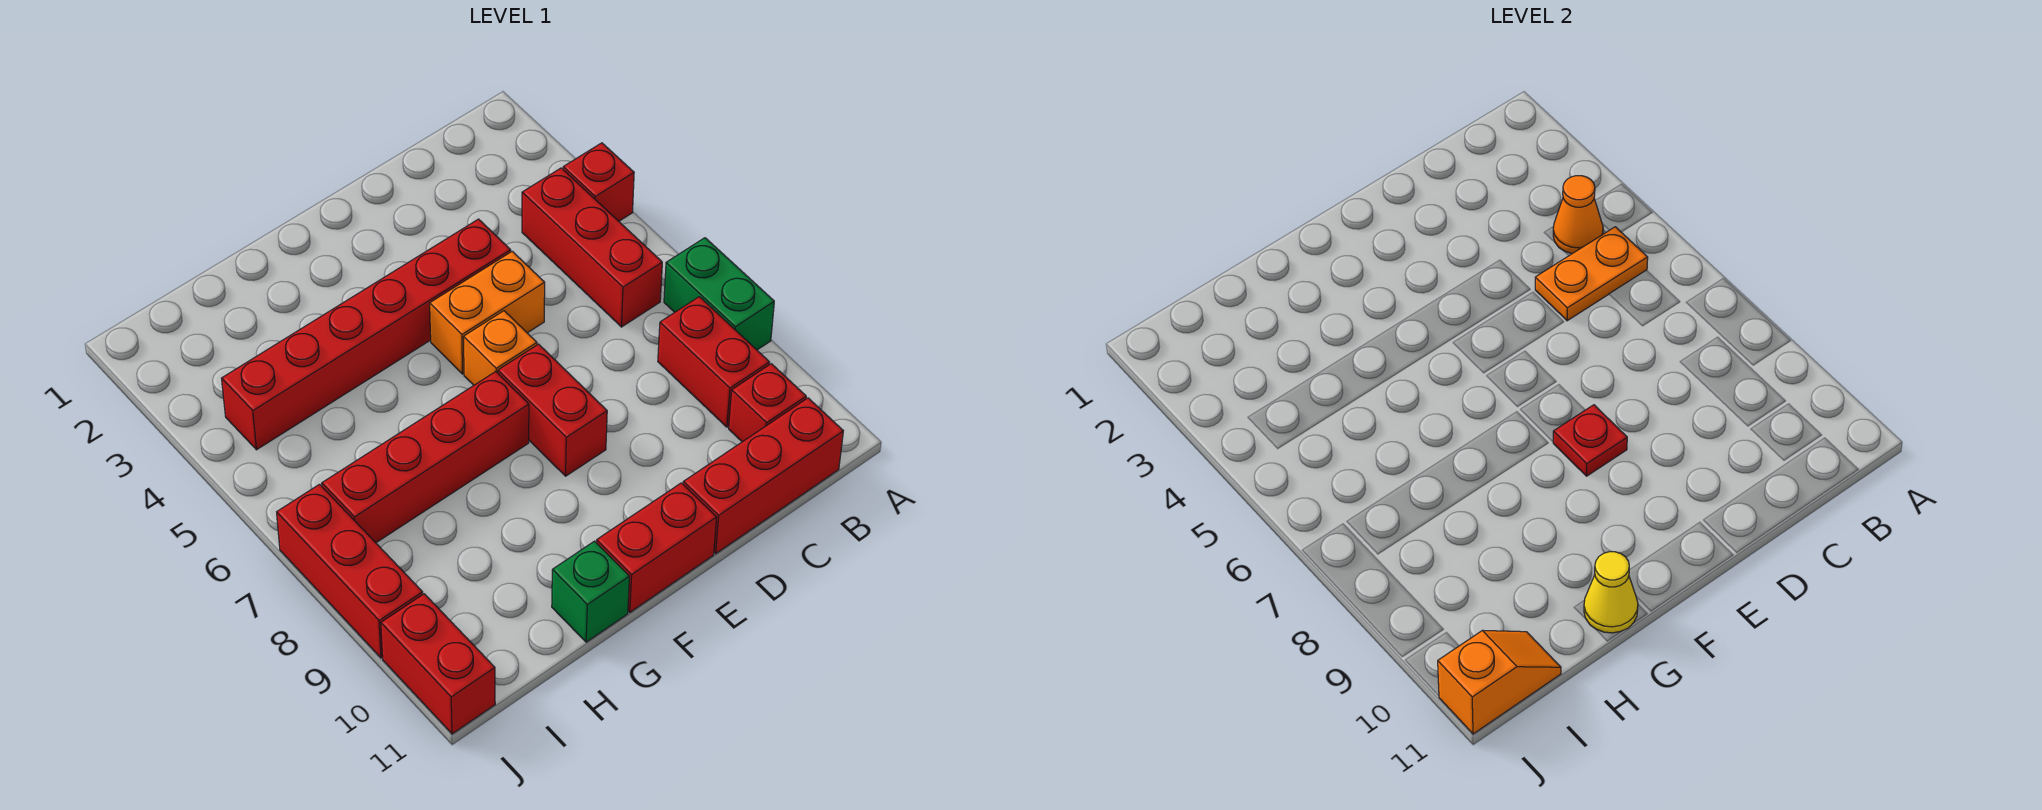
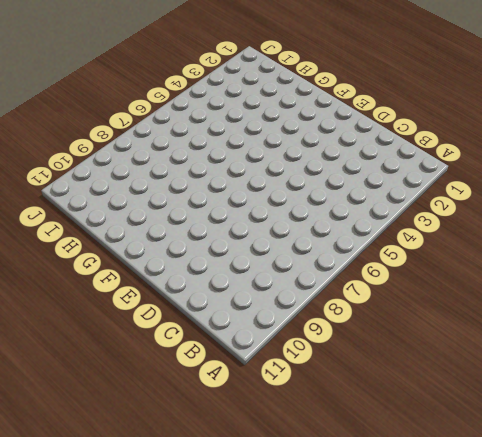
none -> red brick A4 level 1
none -> green brick A7:A8 level 1
none -> red brick B4:B6 level 1

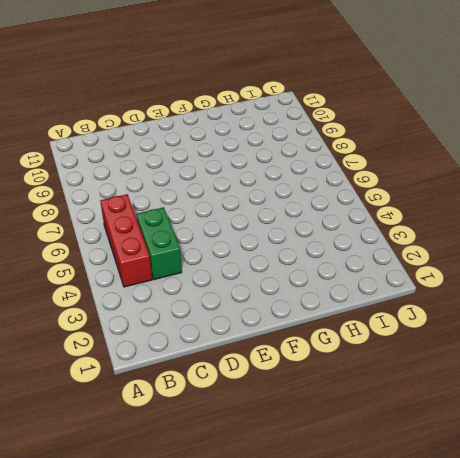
green brick C4:C5 level 1 -> green brick A7:A8 level 1
none -> red brick A4 level 1
none -> red brick B8:B9 level 1
none -> red brick B10 level 1

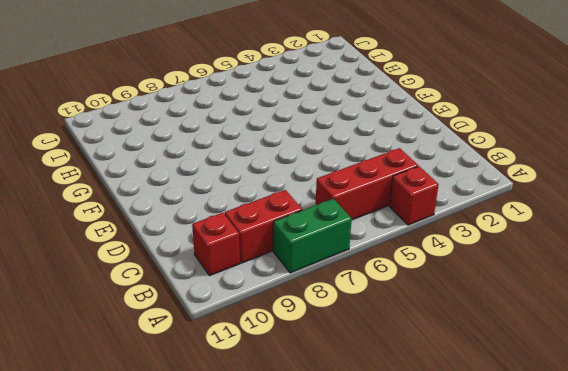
none -> red brick B11:D11 level 1
none -> red brick D4:I4 level 1
none -> orange brick D5:E5 level 1

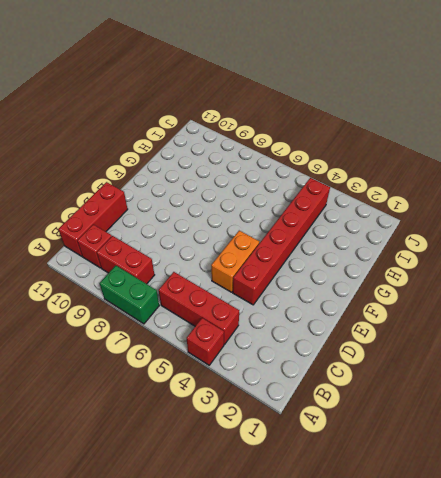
none -> orange brick E6 level 1
none -> red brick E7:E8 level 1
none -> red brick E11:F11 level 1

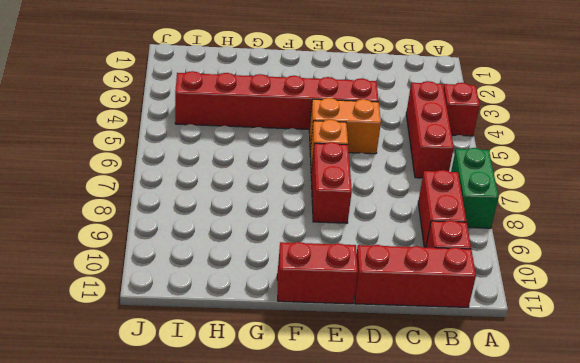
none -> red brick F7:I7 level 1
none -> green brick G11 level 1
none -> red brick J7:J9 level 1

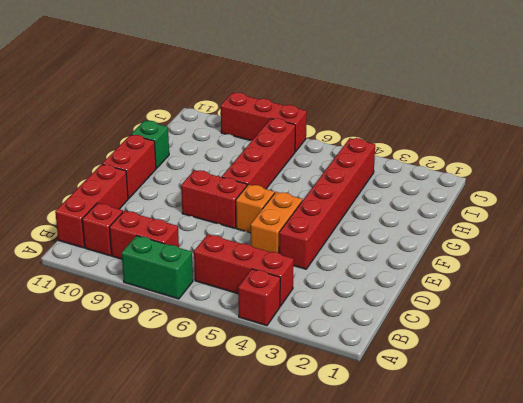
none -> red brick J10:J11 level 1
none -> orange cone B4 level 2
none -> orange plate B5:C5 level 2

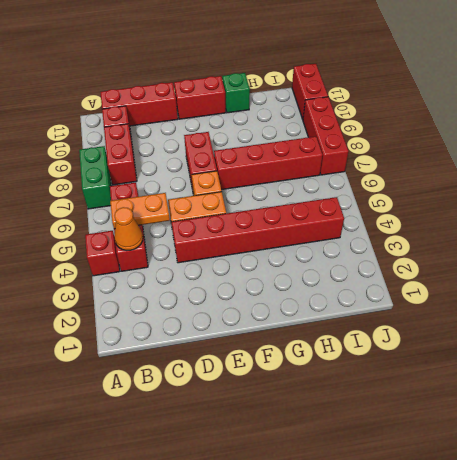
none -> red plate E8 level 2
none -> yellow cone G11 level 2
none -> orange slope I11:J11 level 2 top J

